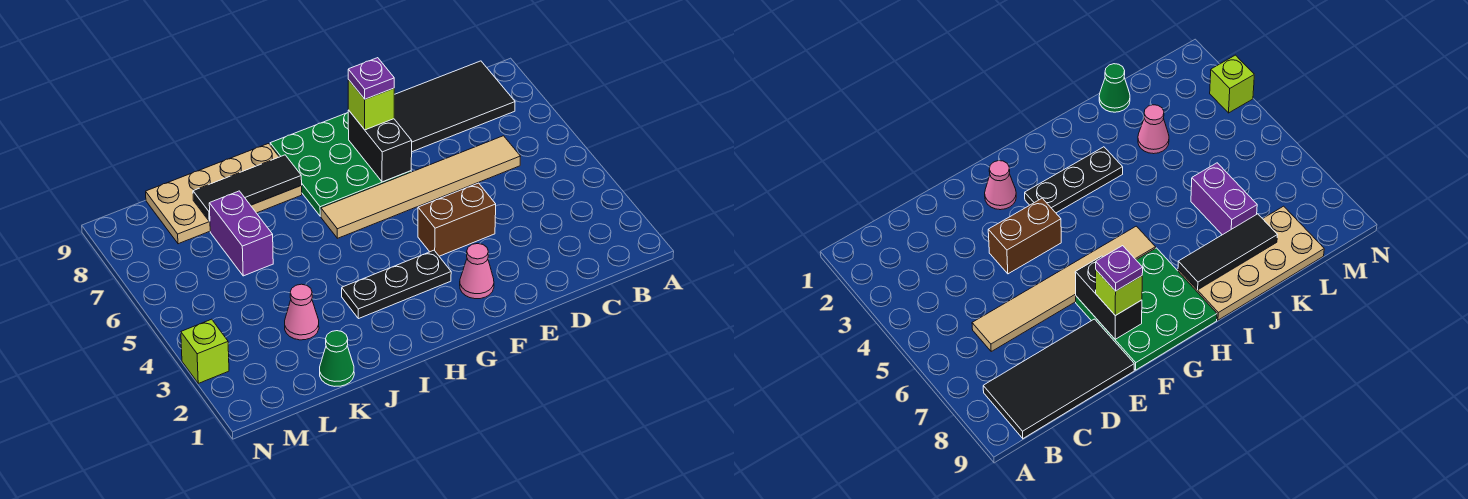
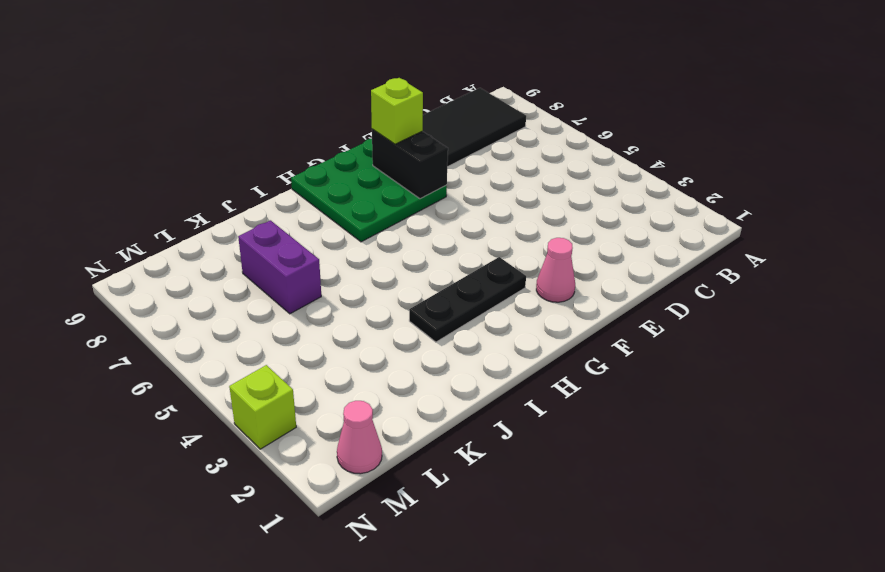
pink cone M1 level 1 -> pink cone K3 level 1
none -> tan tile C6:H6 level 1
none -> brown brick E4:F4 level 1
none -> tan plate I8:L9 level 1

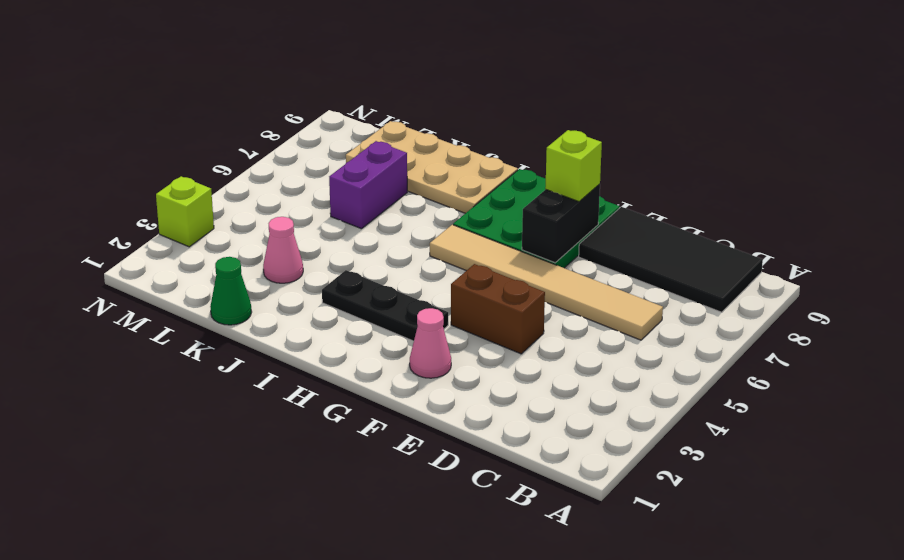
none -> black tile I8:K8 level 2
none -> purple plate F8 level 4

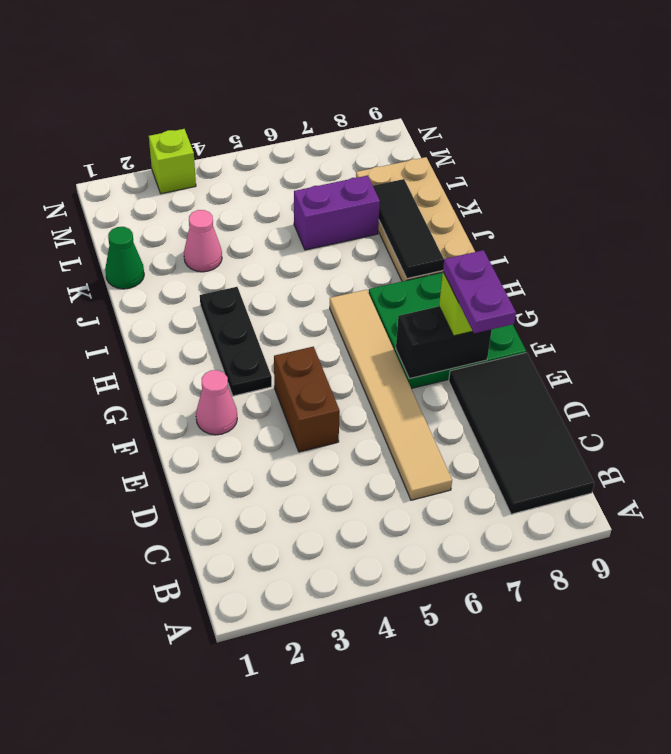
purple plate E8:F8 level 4 -> purple plate F8 level 4

